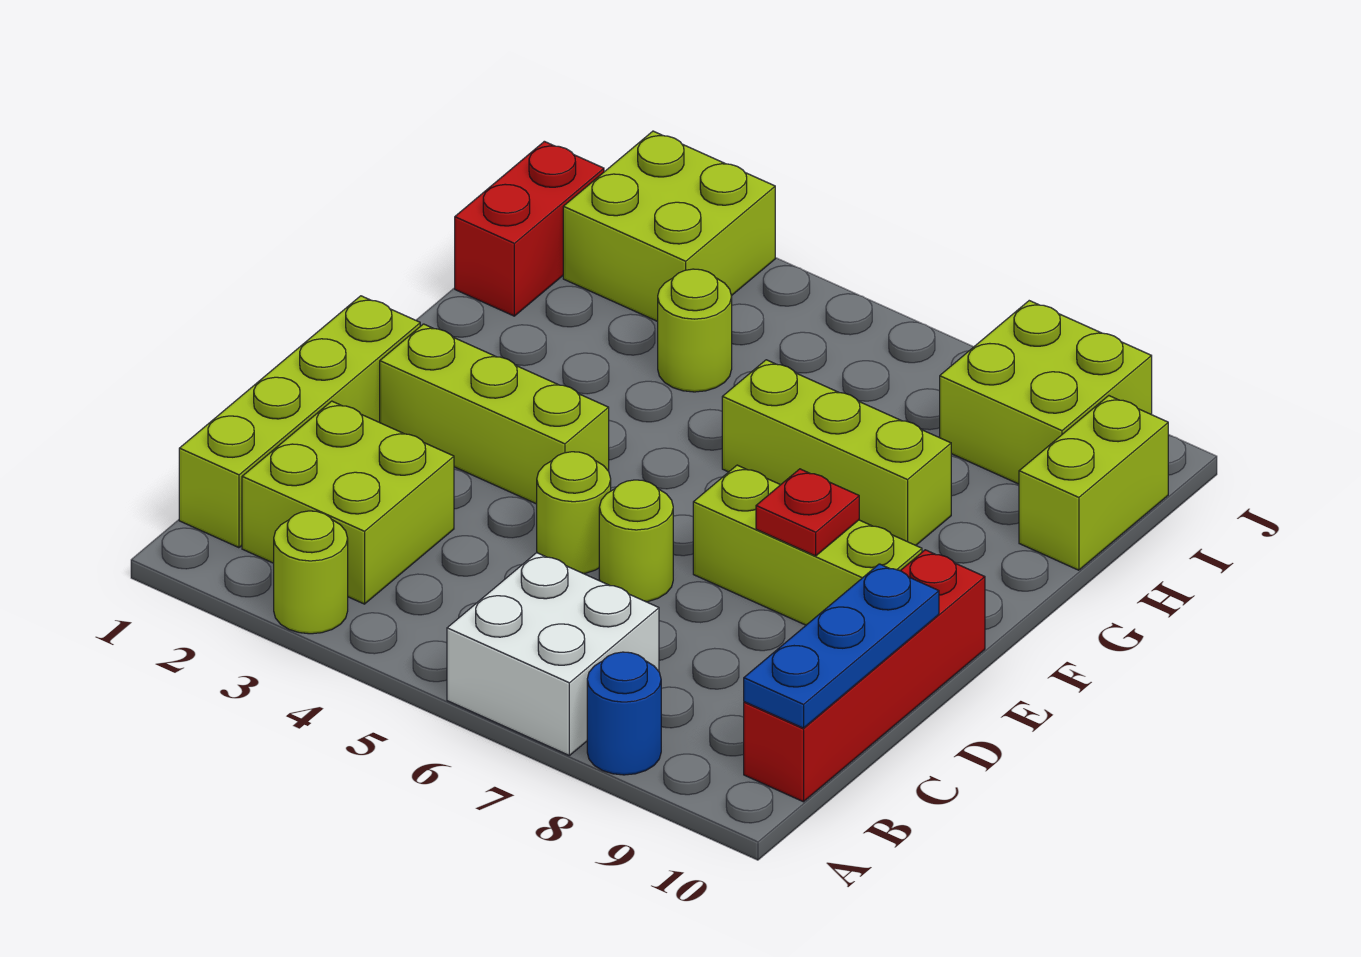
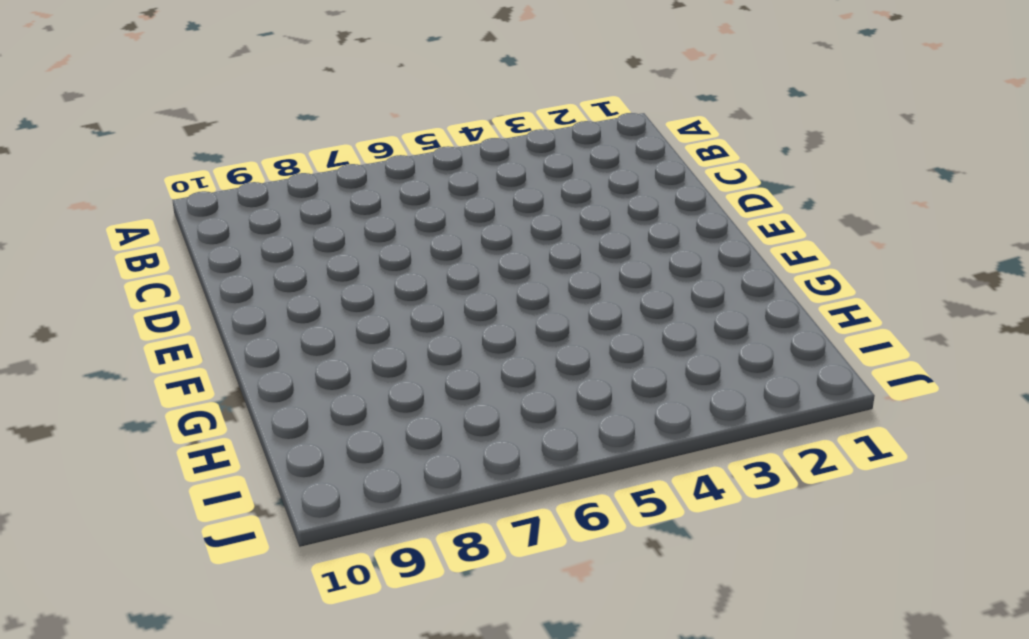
none -> lime round brick A3 level 1
none -> white brick A6:B7 level 1
none -> blue round brick A8 level 1

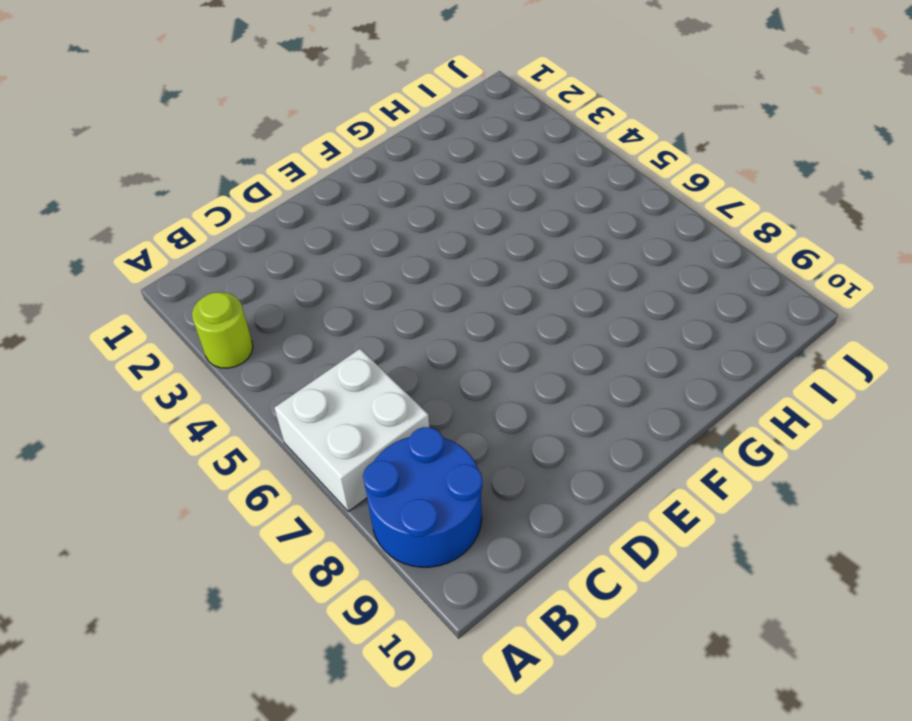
blue round brick A8:B9 level 1 -> blue round brick A8 level 1
none -> lime brick B1:E1 level 1
none -> lime brick B2:C3 level 1
none -> red brick B10:E10 level 1

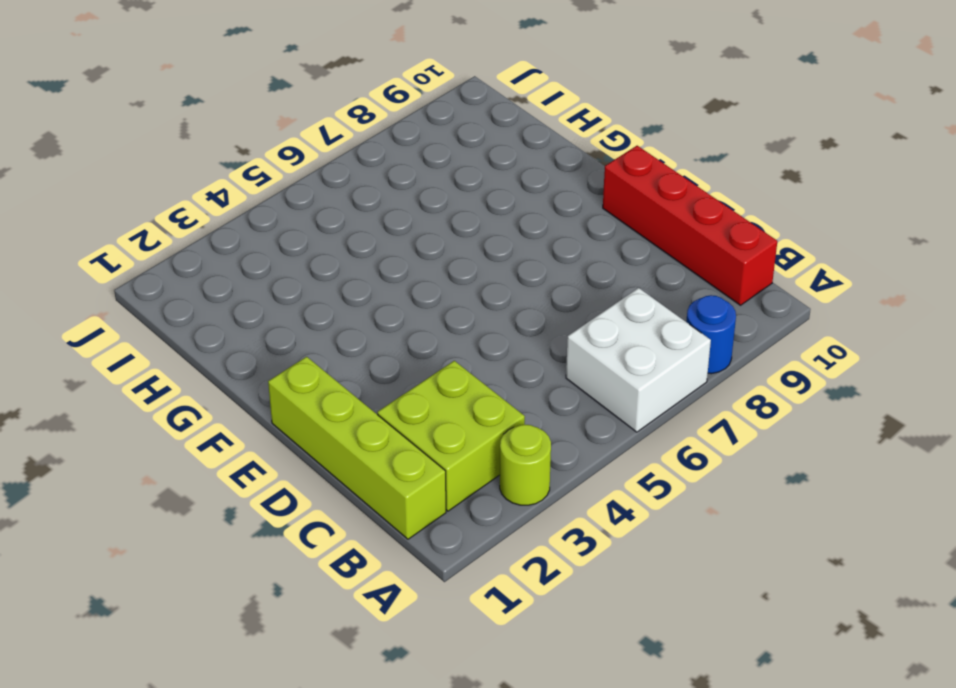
none -> lime round brick D5 level 1
none -> lime round brick D6 level 1
none -> lime brick E2:E4 level 1

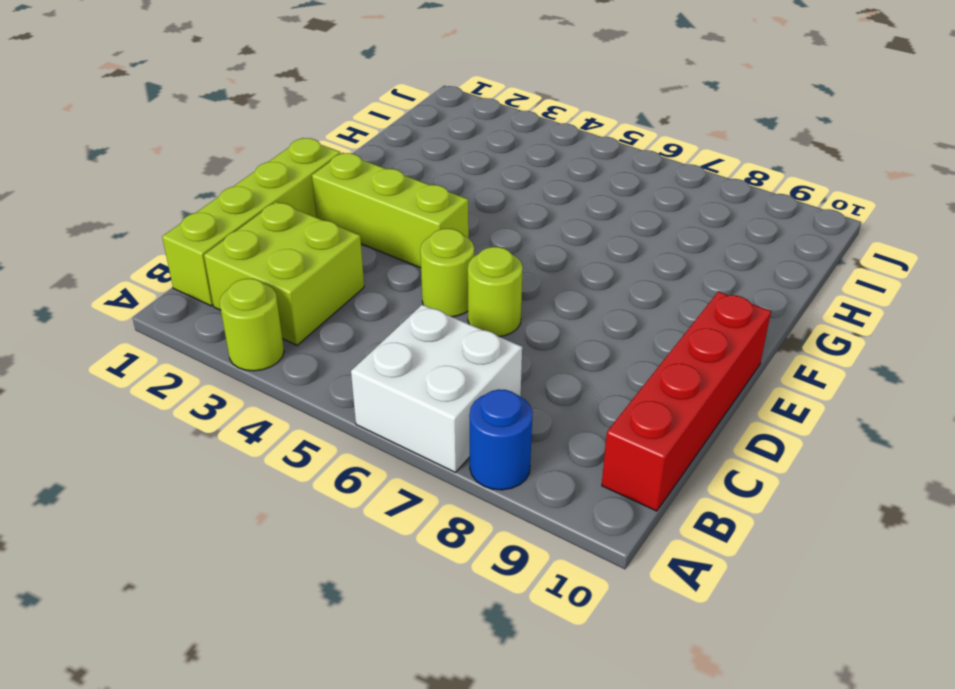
none -> lime brick E7:E9 level 1
none -> lime brick G6:G8 level 1
none -> red brick H1:I1 level 1

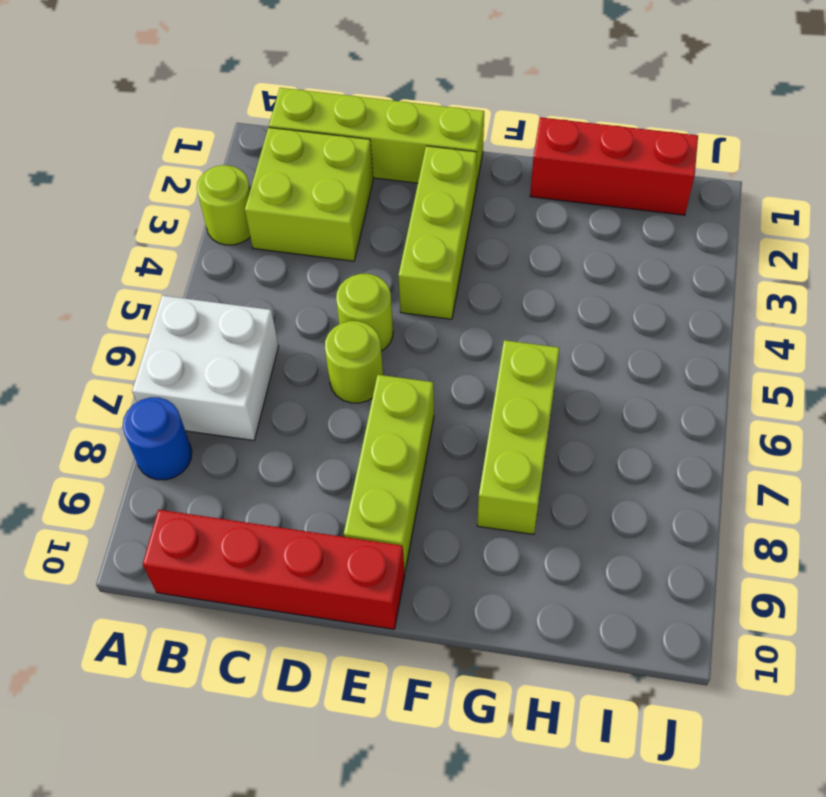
red brick G1:I1 level 1 -> red brick H1:I1 level 1
none -> lime round brick H4 level 1
none -> lime brick H10:I10 level 1
none -> lime brick I2:J3 level 1

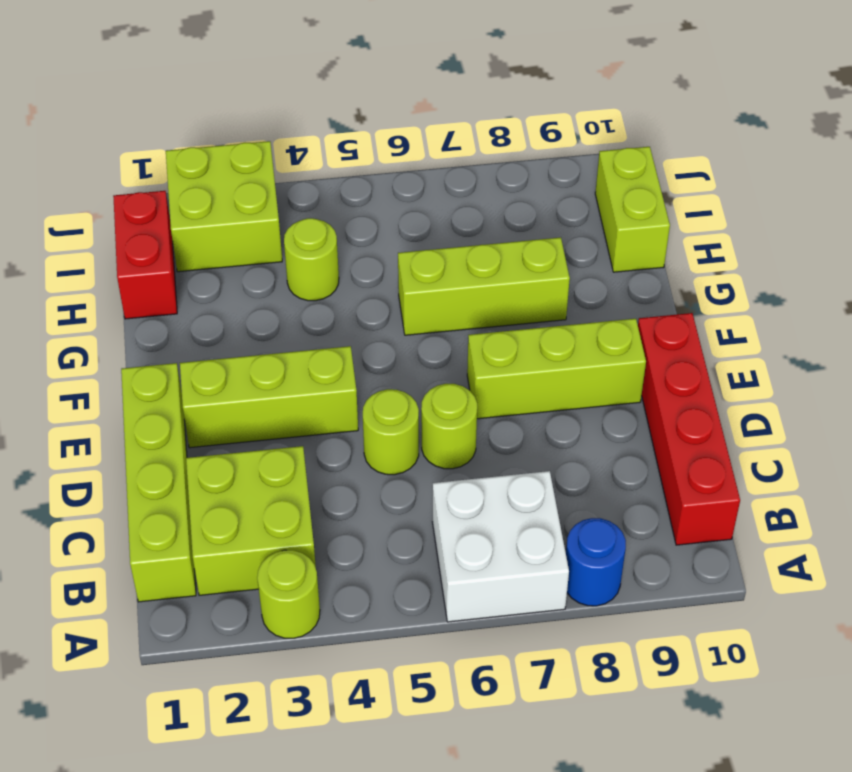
none -> lime brick I8:J9 level 1
none -> blue plate B10:D10 level 2
none -> red plate E8 level 2

